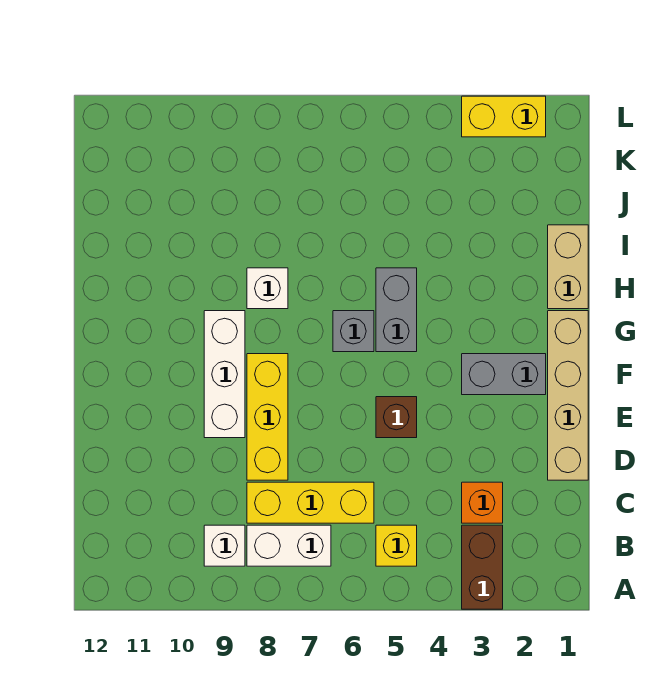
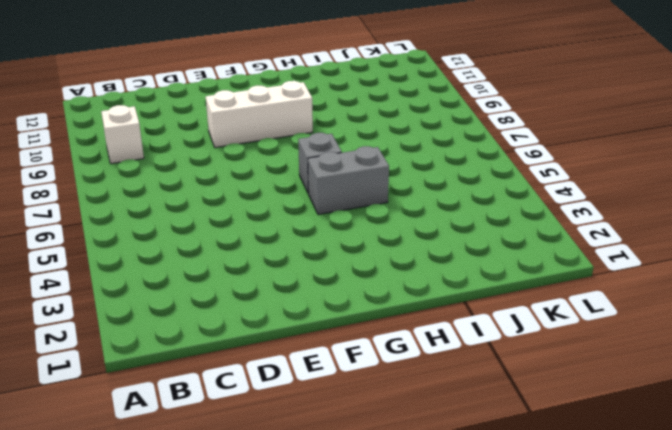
none -> brown brick A3:B3 level 1
none -> yellow brick B5 level 1
none -> white brick B7:B8 level 1

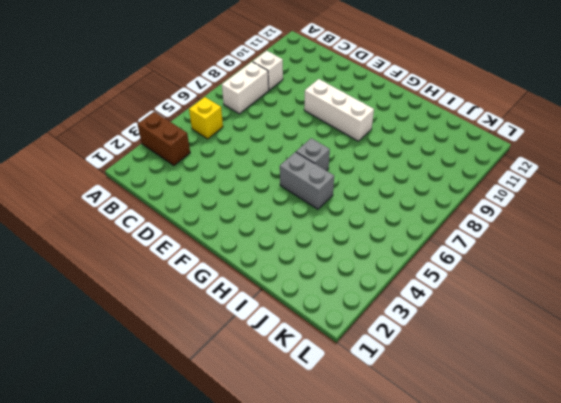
none -> orange brick C3 level 1
none -> yellow brick C6:C8 level 1
none -> tan brick D1:G1 level 1

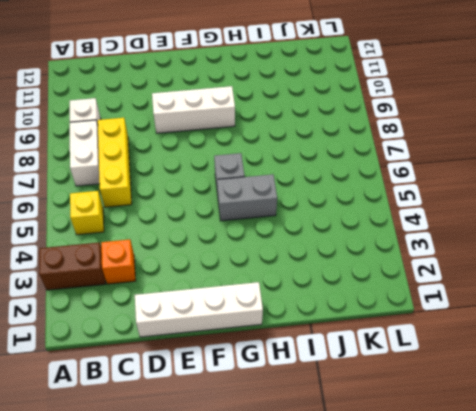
white brick D1:G1 level 1 -> tan brick D1:G1 level 1
none -> yellow brick D8:F8 level 1
none -> brown brick E5 level 1
none -> grey brick F2:F3 level 1

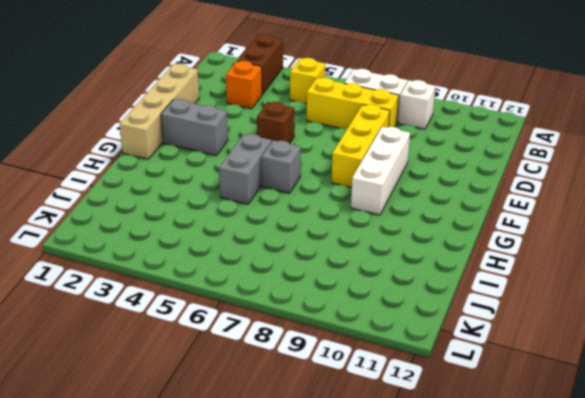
none -> tan brick H1:I1 level 1
none -> white brick H8 level 1
none -> yellow brick L2:L3 level 1

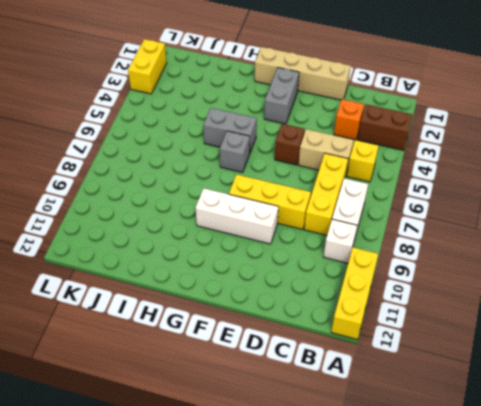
yellow brick A10:A12 level 1 -> none
tan brick C5:D5 level 1 -> tan brick H1:I1 level 1
none -> white brick H8 level 1

